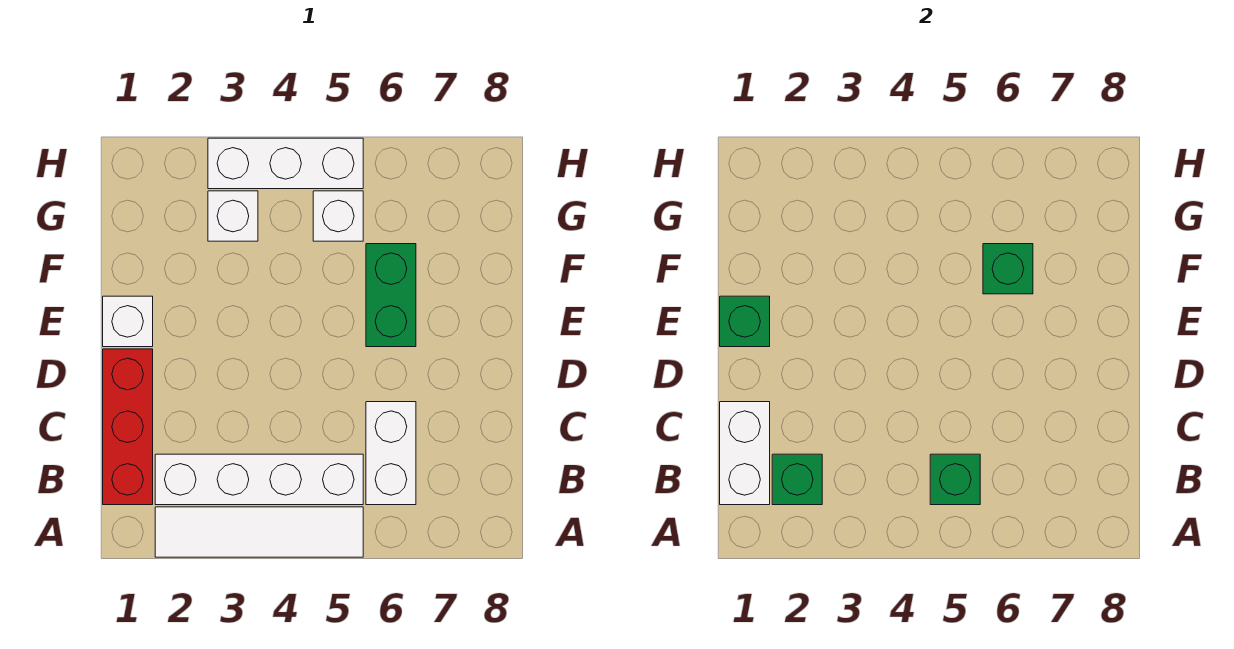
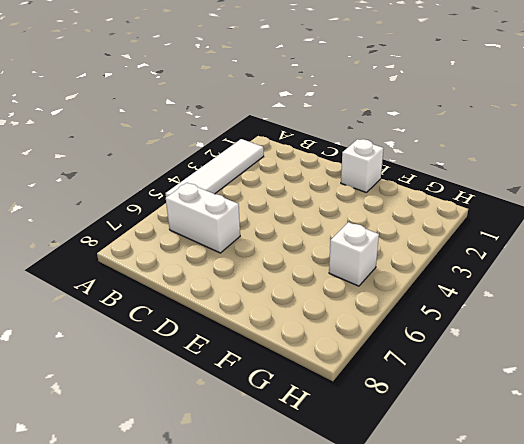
none -> red brick B1:D1 level 1
none -> white brick B2:B5 level 1
none -> green brick E6:F6 level 1

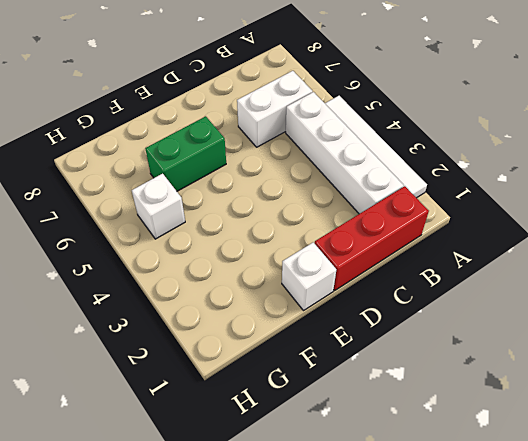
none -> white brick G3 level 1
none -> white brick H3:H5 level 1
none -> white brick B1:C1 level 2

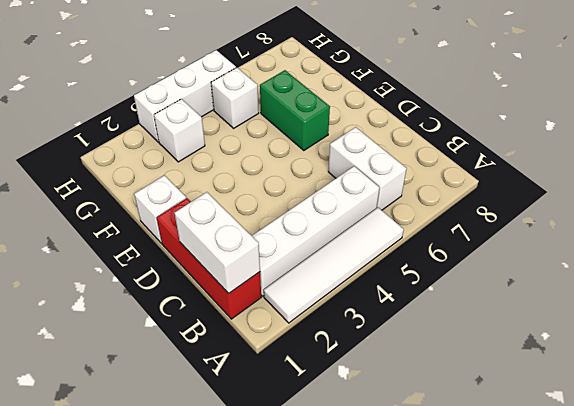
none -> green brick B2 level 2
none -> green brick B5 level 2
none -> green brick E1 level 2

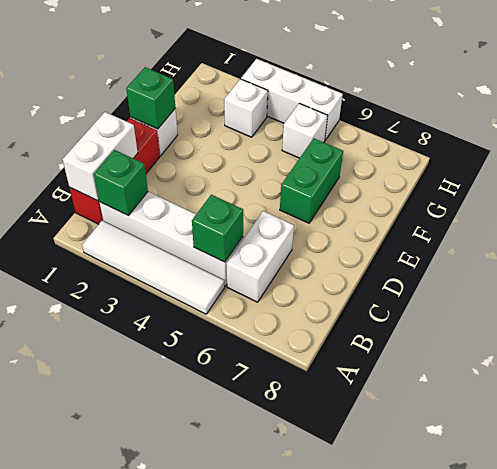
none -> green brick F6 level 2

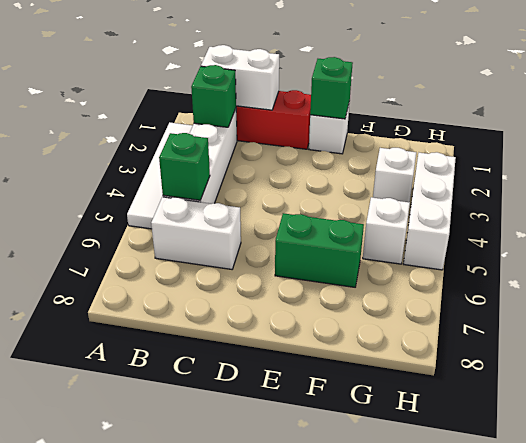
none -> green brick F6 level 2

